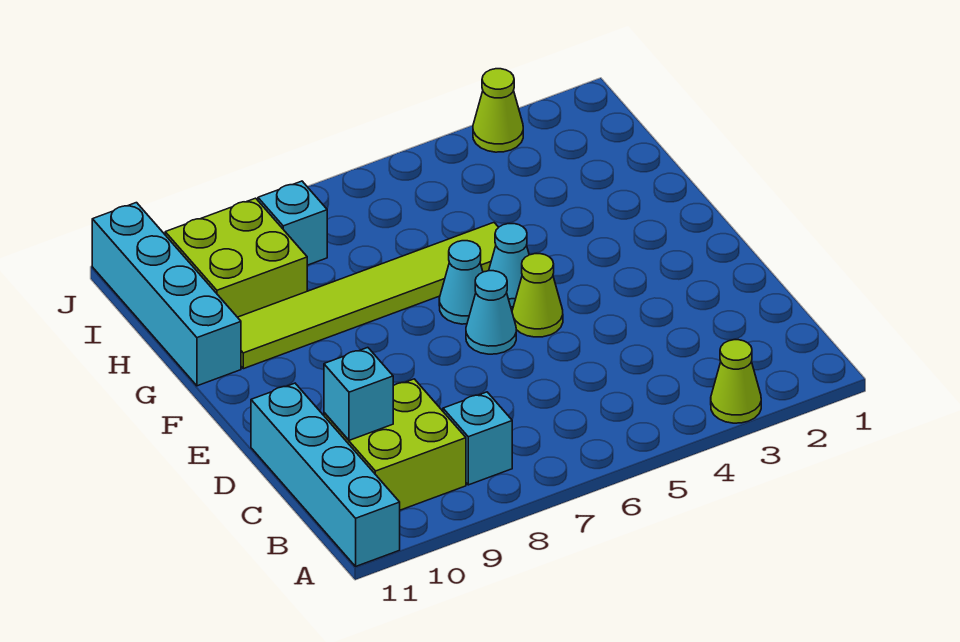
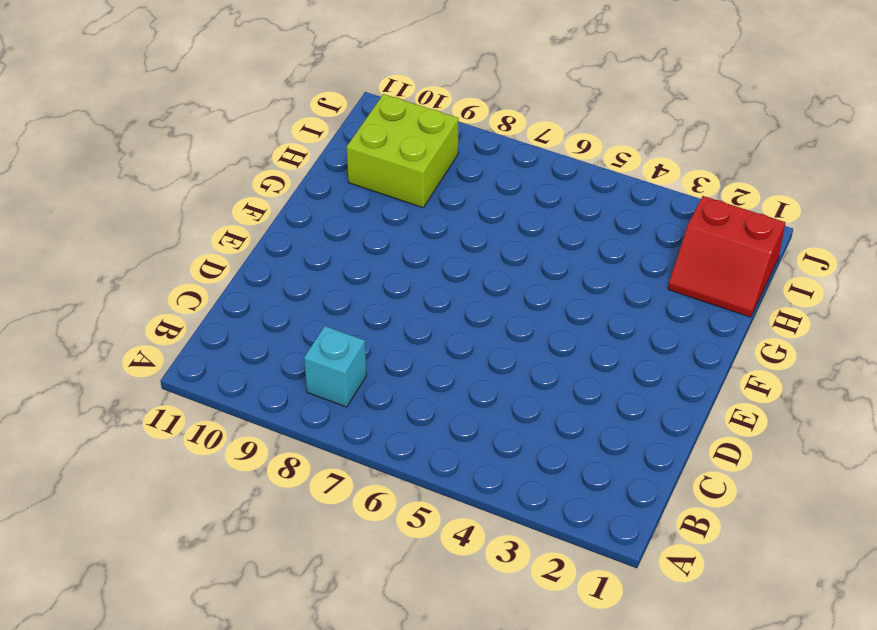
red slope H1:I2 level 1 top I -> none
none -> lime cone A3 level 1
none -> cyan brick A11:D11 level 1
none -> lime brick B9:C10 level 1

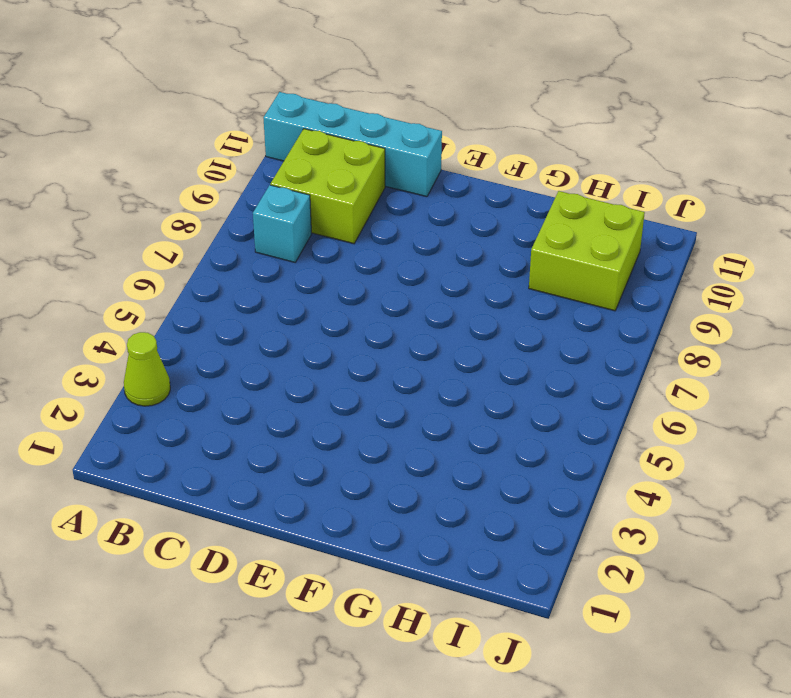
none -> lime cone E5 level 1
none -> cyan cone E6 level 1
none -> cyan cone F5 level 1

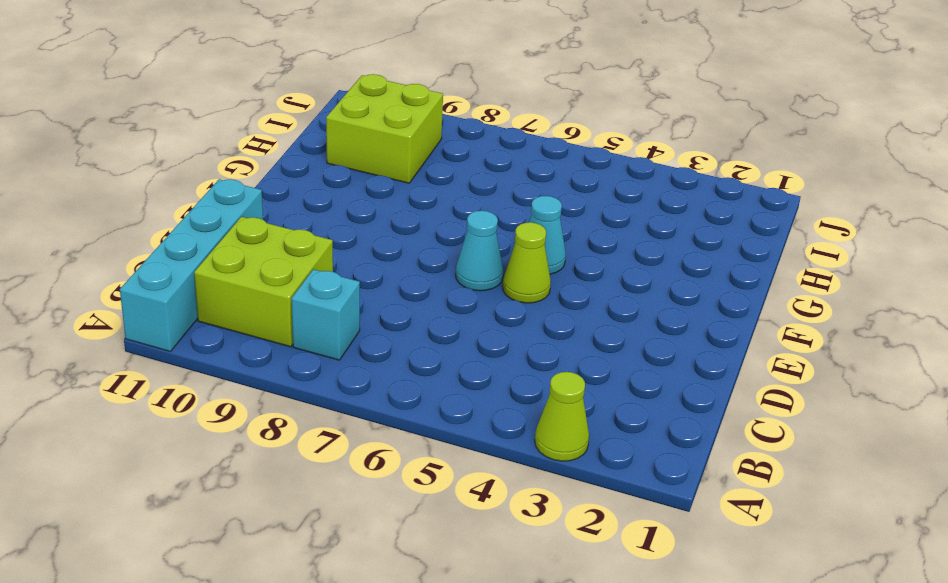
none -> cyan cone F6 level 1
none -> lime tile G5:G10 level 1
none -> cyan brick G11:J11 level 1

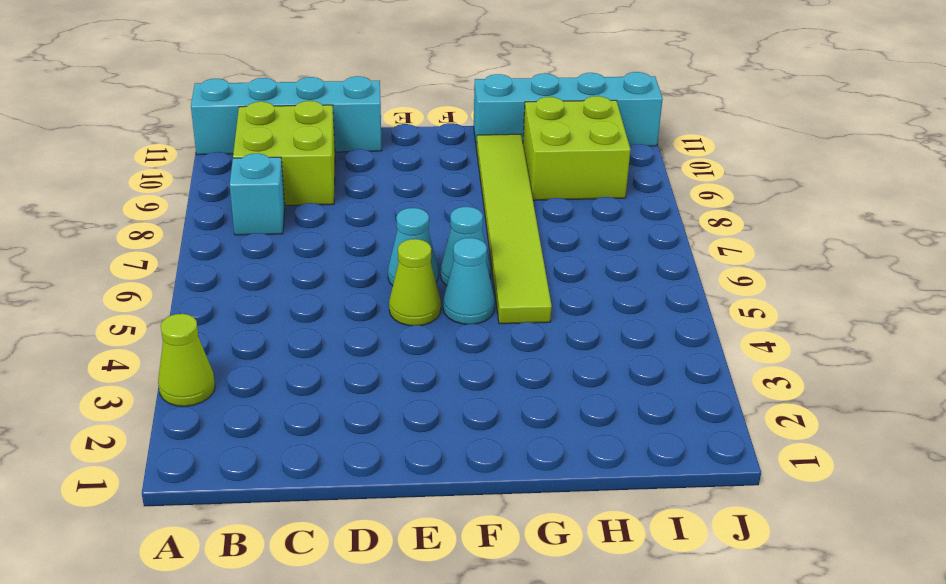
none -> cyan brick I8 level 1
none -> lime cone J3 level 1
none -> cyan brick C10 level 2

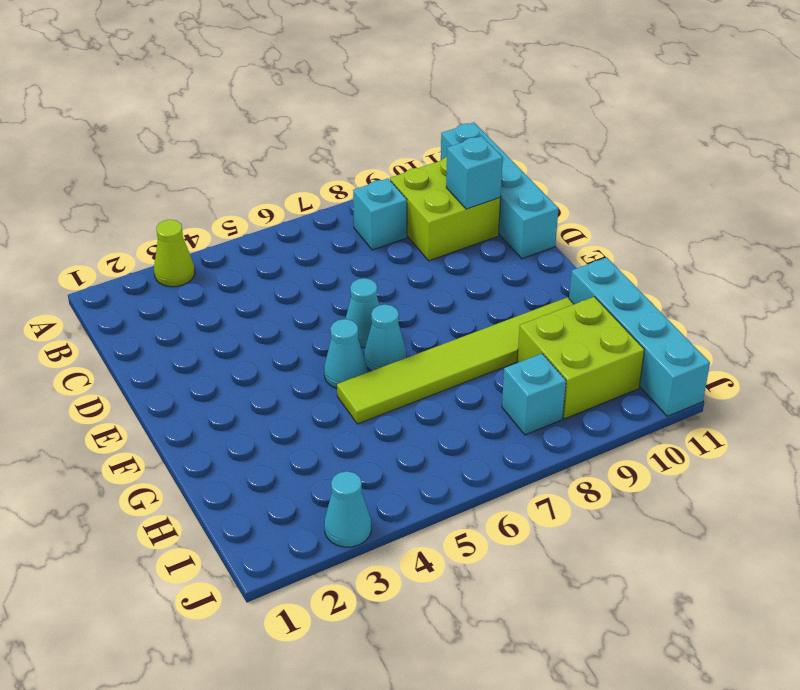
cyan cone J3 level 1 -> lime cone J3 level 1
none -> lime cone E5 level 1

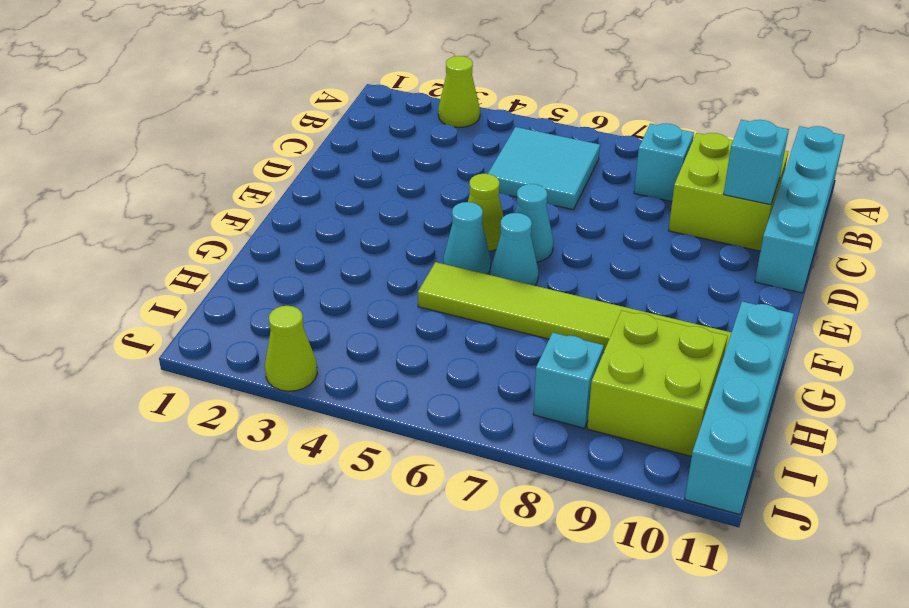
cyan tile B5:C6 level 1 -> none

